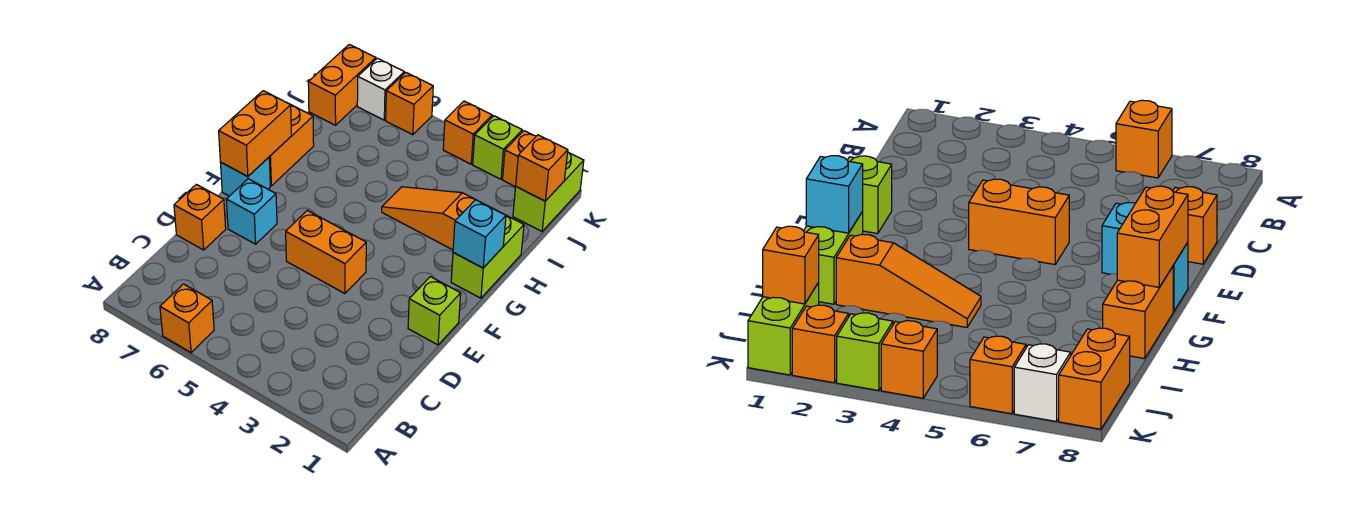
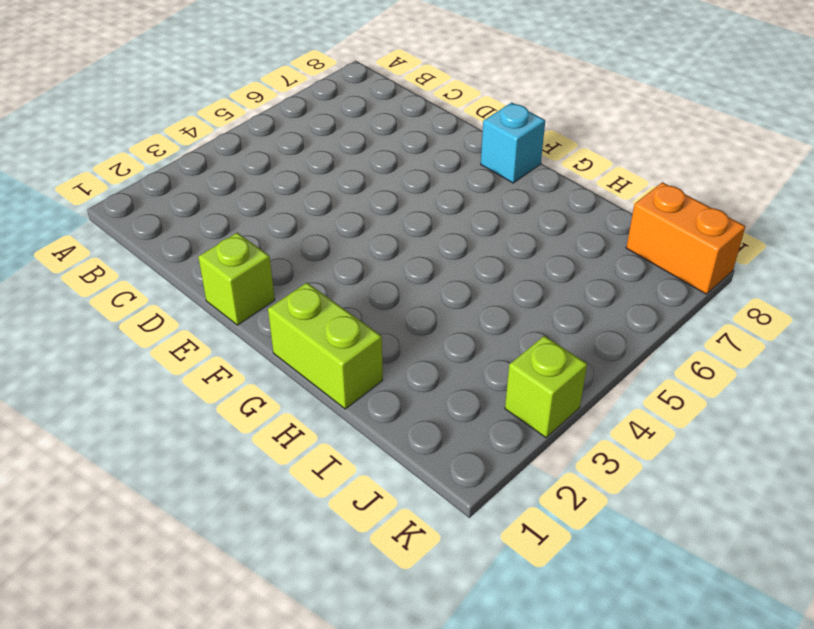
none -> orange brick A6 level 1
none -> orange brick D8 level 1
none -> orange brick E4:E5 level 1

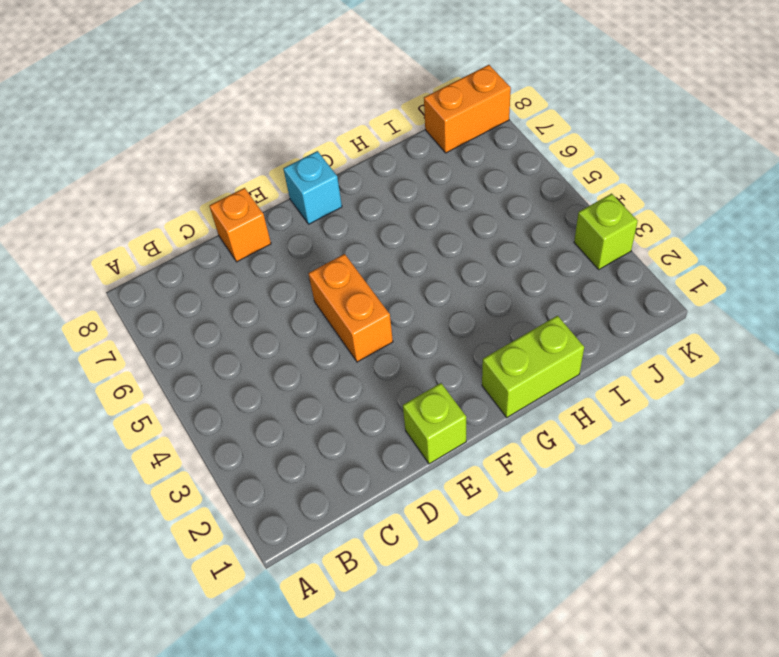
none -> orange brick A6 level 1
none -> cyan brick E7 level 1
none -> orange brick G8:H8 level 1

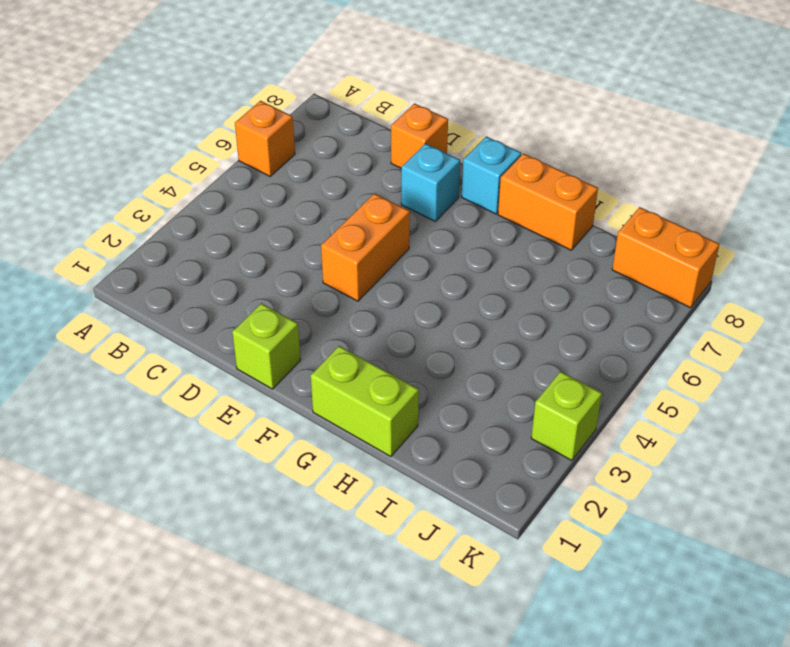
none -> orange slope H2:H4 level 1 top 2
none -> lime brick J1:K1 level 1
none -> orange brick K2 level 1

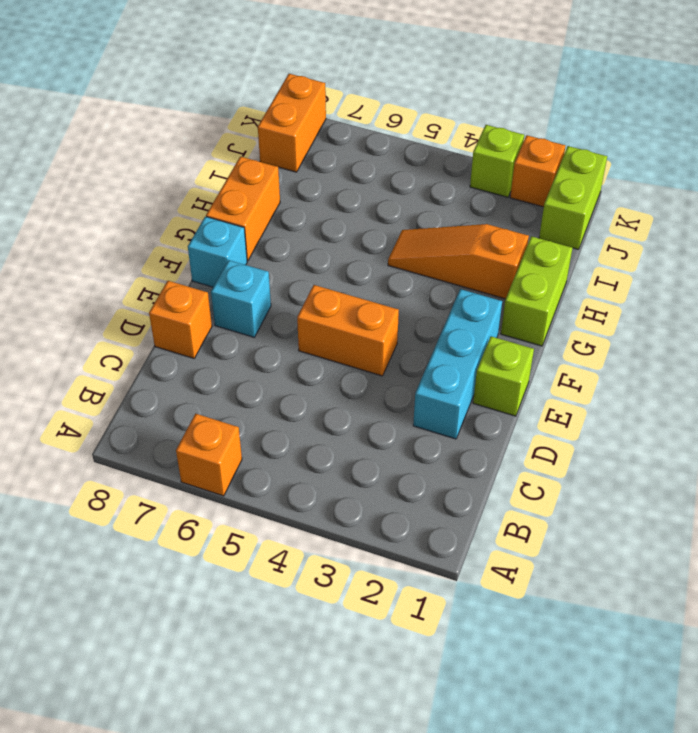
cyan brick D2:F2 level 1 -> none
none -> orange brick K4 level 1
none -> orange brick K6 level 1
none -> white brick K7 level 1

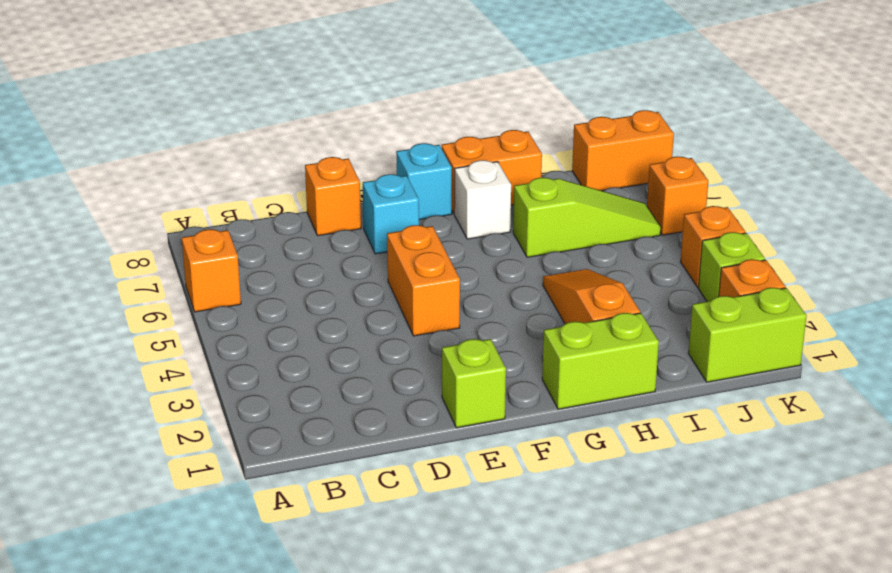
white brick G7 level 1 -> white brick K7 level 1
lime slope H6:J6 level 1 top H -> none
none -> orange brick F8:G8 level 2
none -> cyan brick G1 level 2
none -> orange brick J1 level 2

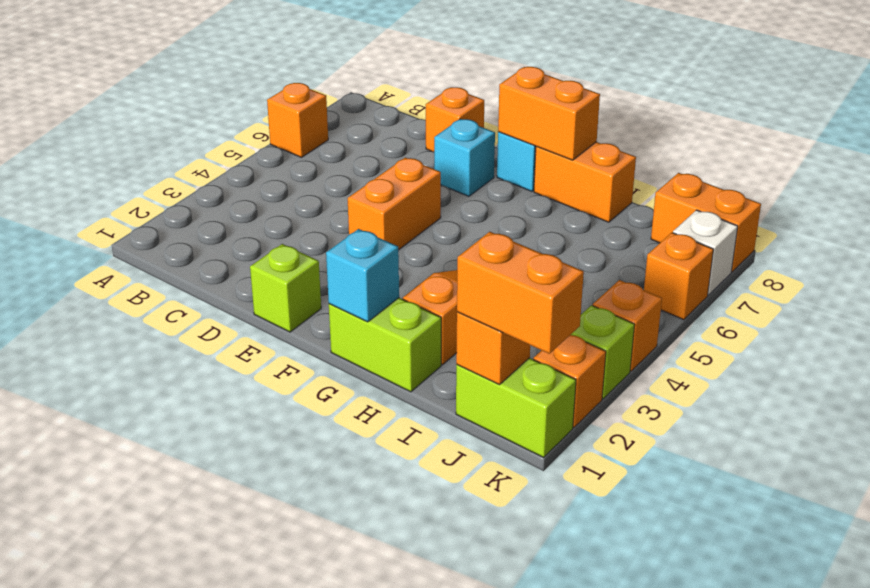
orange brick J1:K1 level 3 -> none

